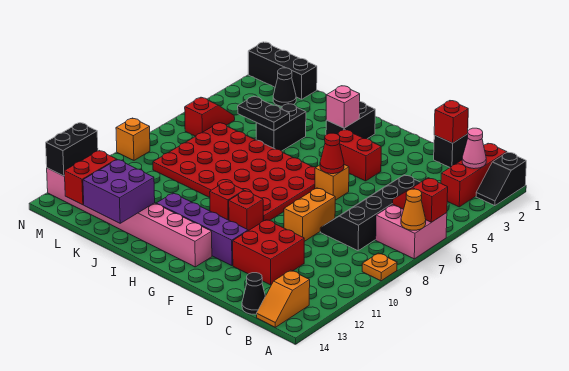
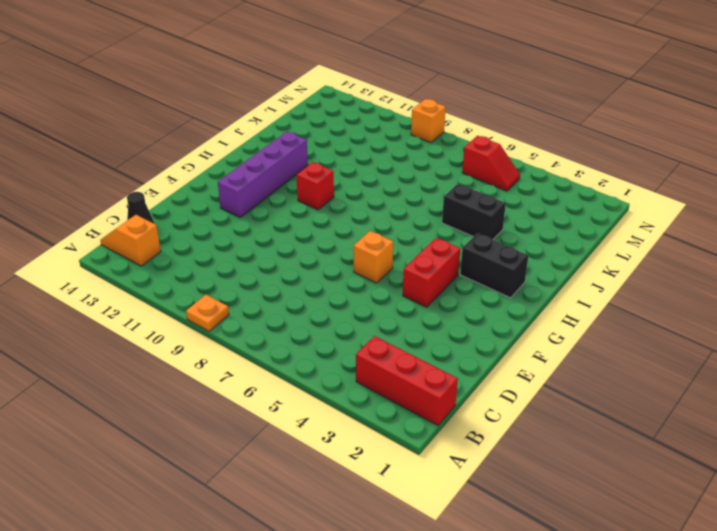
none -> black slope A1:A2 level 1 top 1
none -> pink brick A6:B7 level 1
none -> black slope C5:D8 level 1 top C
none -> black brick D1 level 1

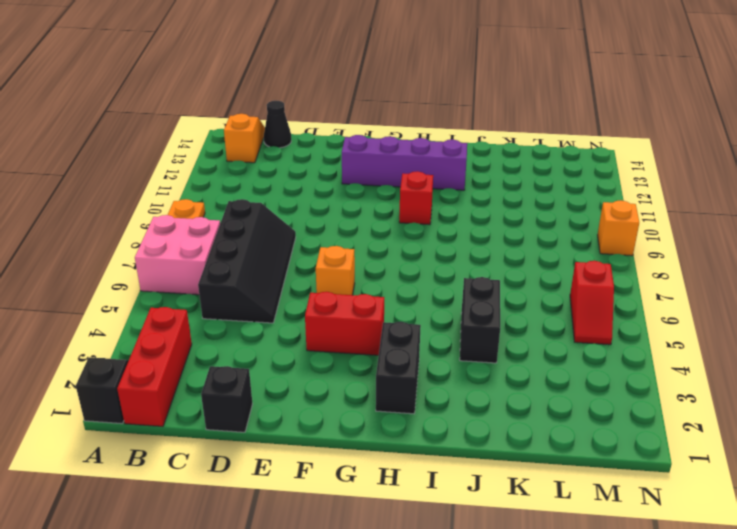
none -> red brick D11:E12 level 1
none -> orange brick E8:E9 level 1
none -> red plate G6:L9 level 1
none -> red brick G10 level 1

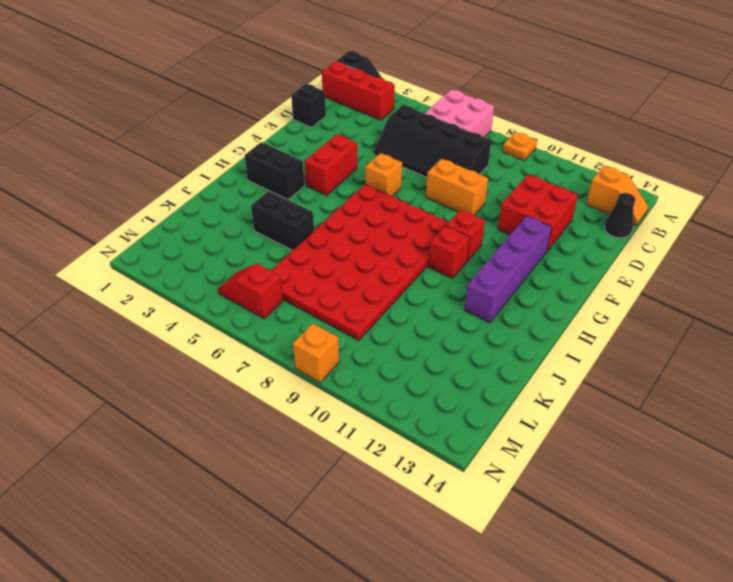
none -> pink brick G13:N13 level 1
none -> black brick L1:N1 level 1
none -> black cone L2 level 1
none -> red slope A6:B6 level 2 top A

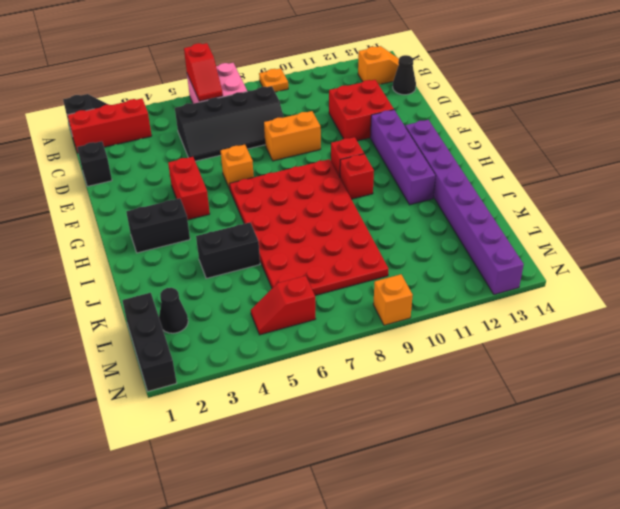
purple brick G13:N13 level 1 -> pink brick G13:N13 level 1
none -> orange cone A7 level 2
none -> pink cone B2 level 2
none -> red brick D1 level 2
none -> red cone F6 level 2

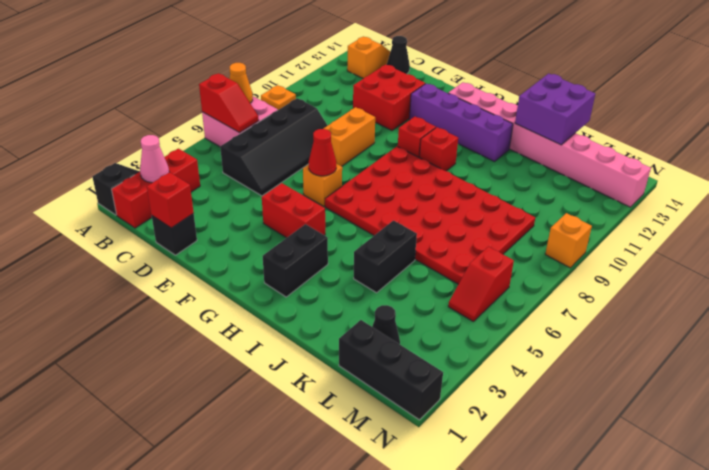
none -> pink brick H3 level 2
none -> black plate J5:K5 level 2
none -> red brick L13:L14 level 2
none -> black brick N12:N13 level 2

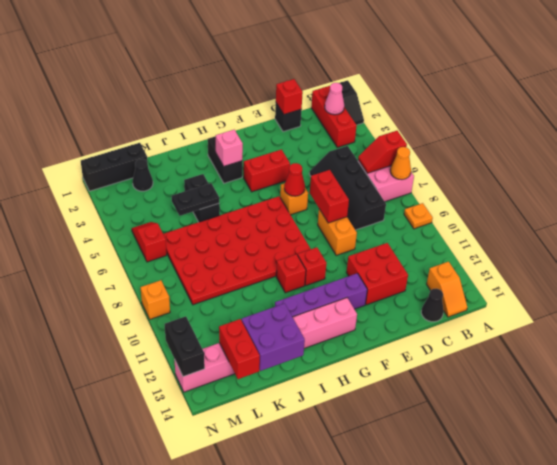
red brick E7:E8 level 2 -> none

